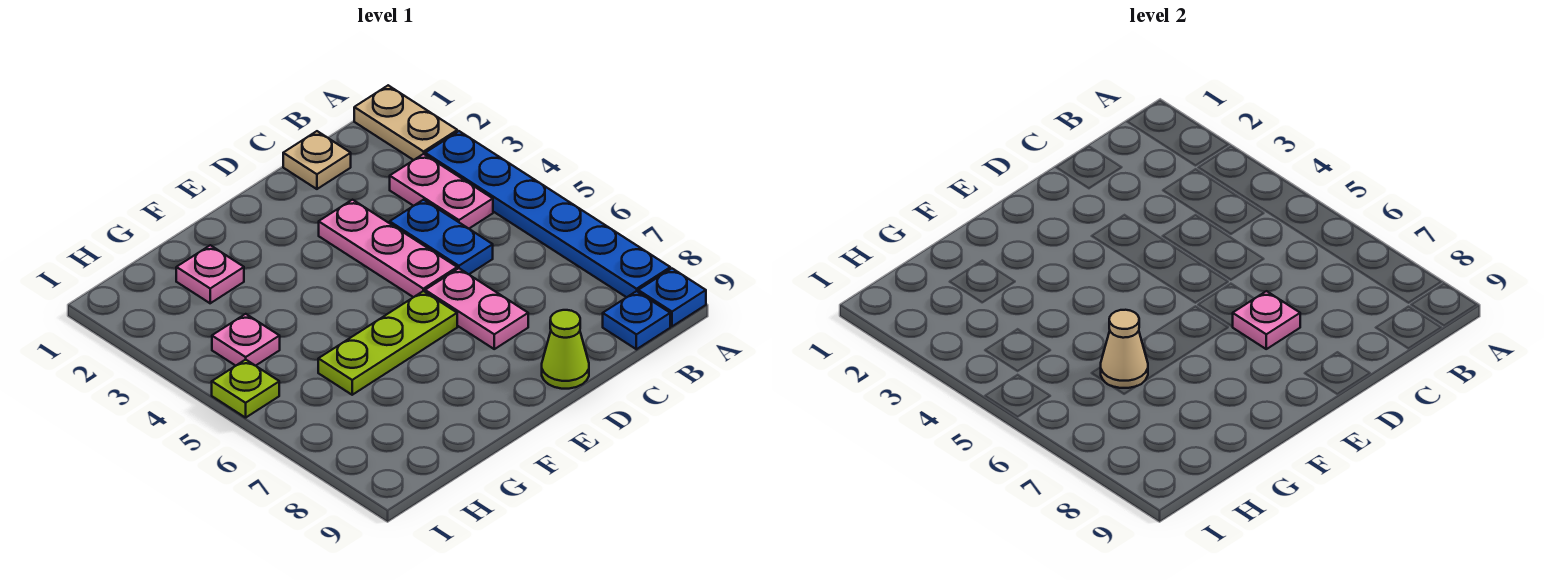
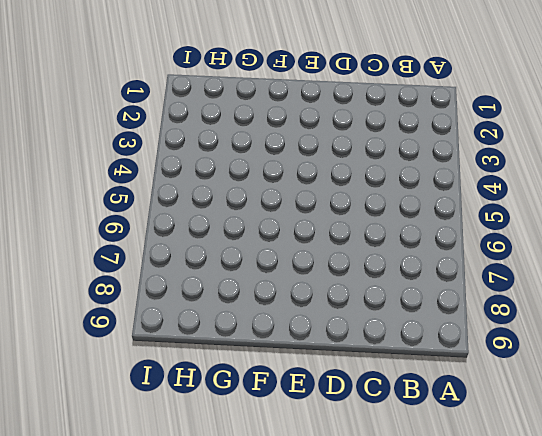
none -> tan plate A1:A2 level 1
none -> blue plate A3:A8 level 1
none -> blue plate A9 level 1

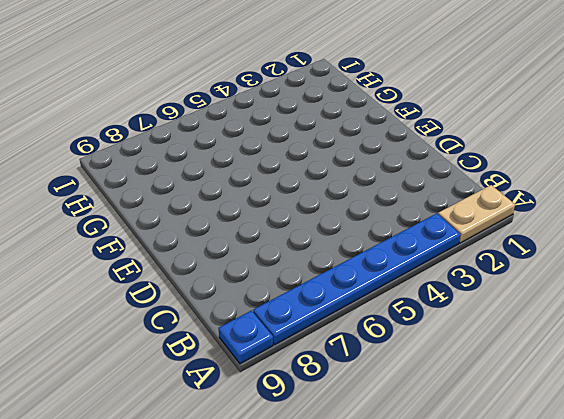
none -> pink plate B3:B4 level 1
none -> blue plate B9 level 1
none -> tan plate C1 level 1

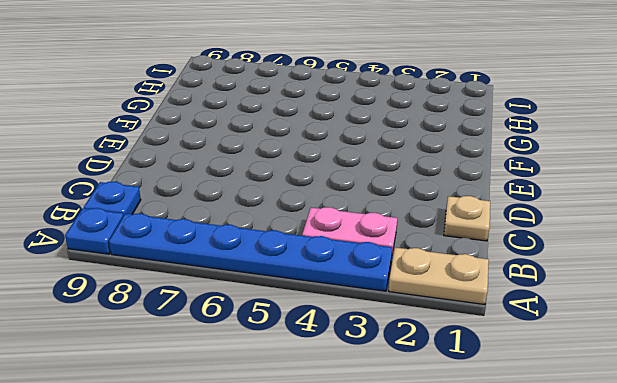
none -> blue plate C4:C5 level 1
none -> pink plate D3:D5 level 1
none -> pink plate D6:D7 level 1

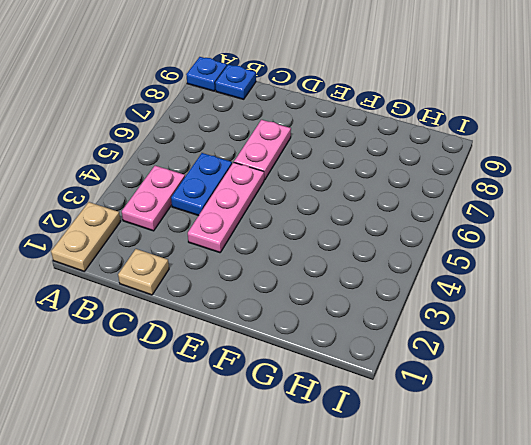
none -> blue plate A3:A8 level 1
none -> lime cone D9 level 1
none -> lime plate E6:G6 level 1

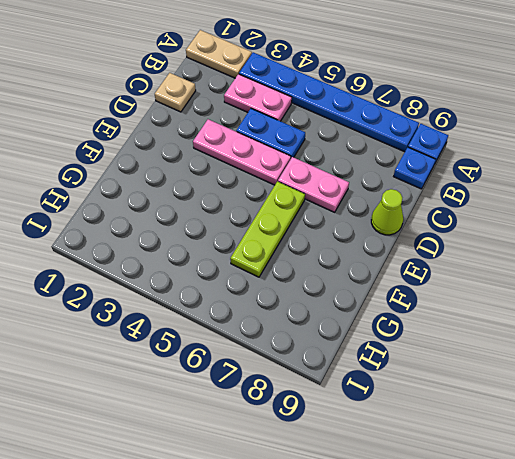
none -> pink plate G2 level 1
none -> pink plate H4 level 1
none -> lime plate I5 level 1

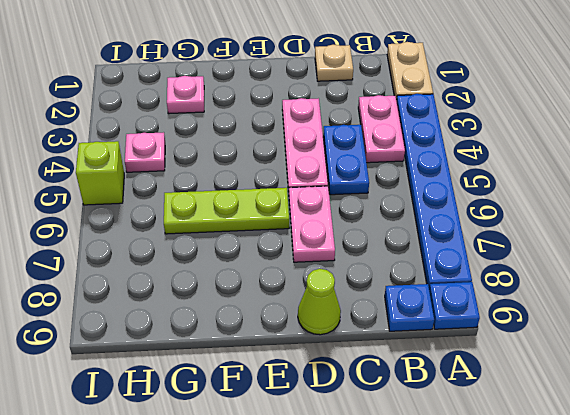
lime brick I5 level 1 -> lime plate I5 level 1
none -> pink plate D7 level 2
none -> tan cone G6 level 2

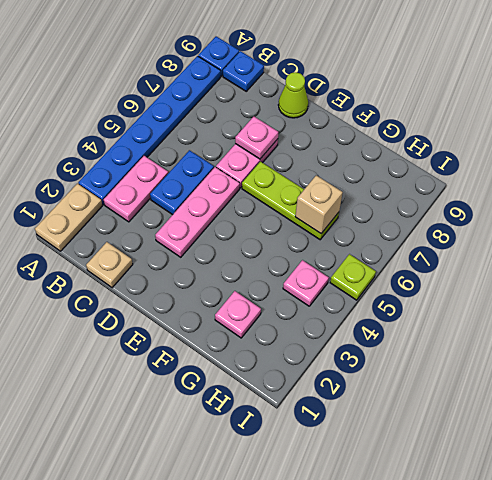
tan brick G6 level 2 -> tan cone G6 level 2

